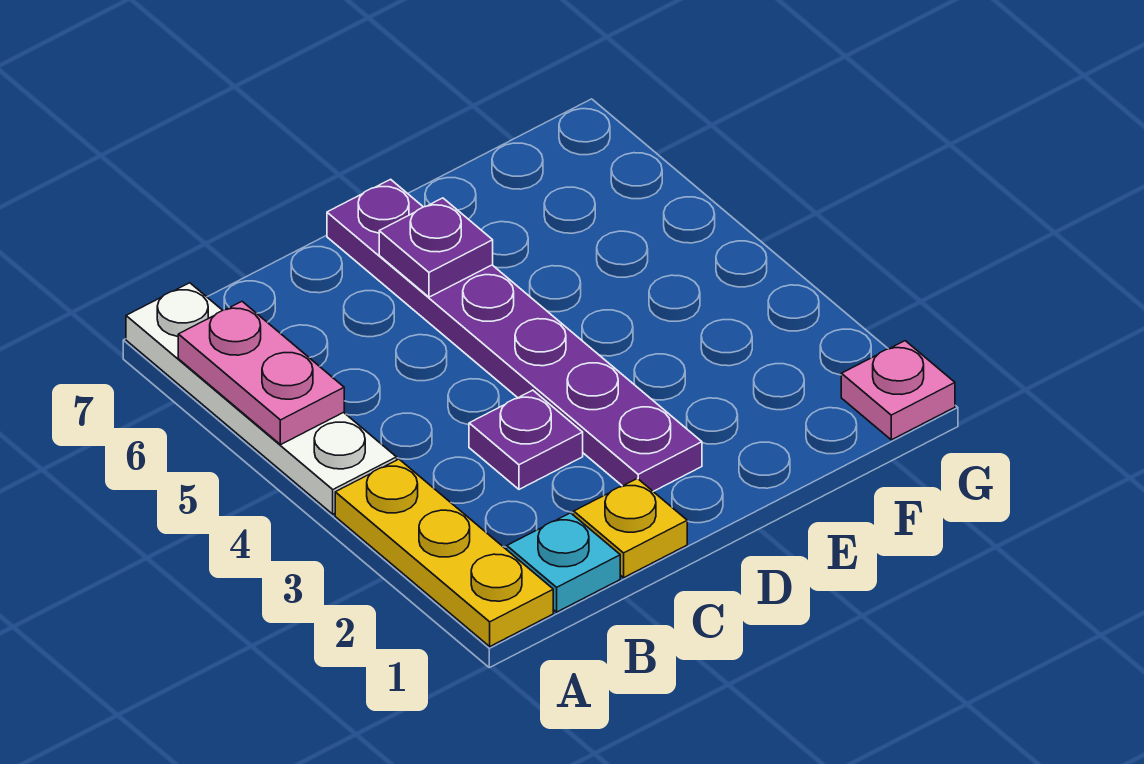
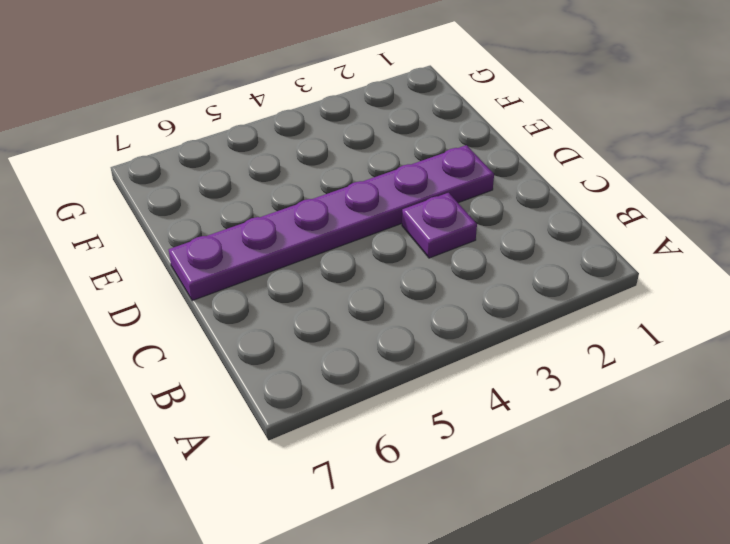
none -> yellow plate A1:A3 level 1
none -> white plate A4:A7 level 1

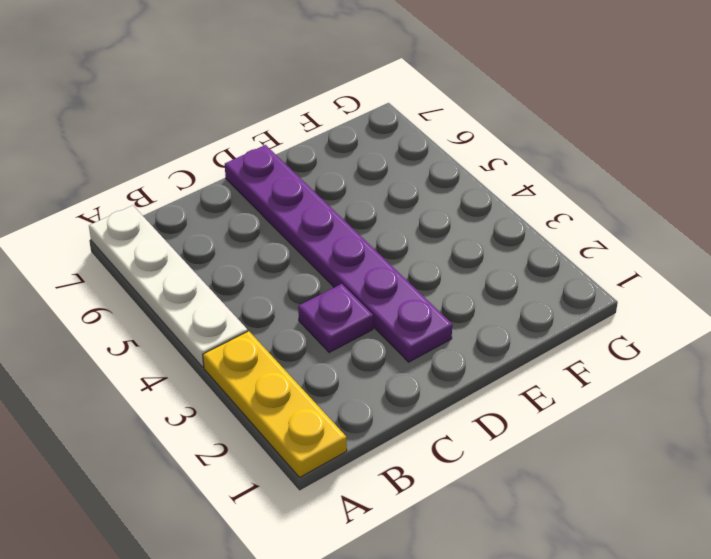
none -> cyan plate B1 level 1
none -> yellow plate C1 level 1

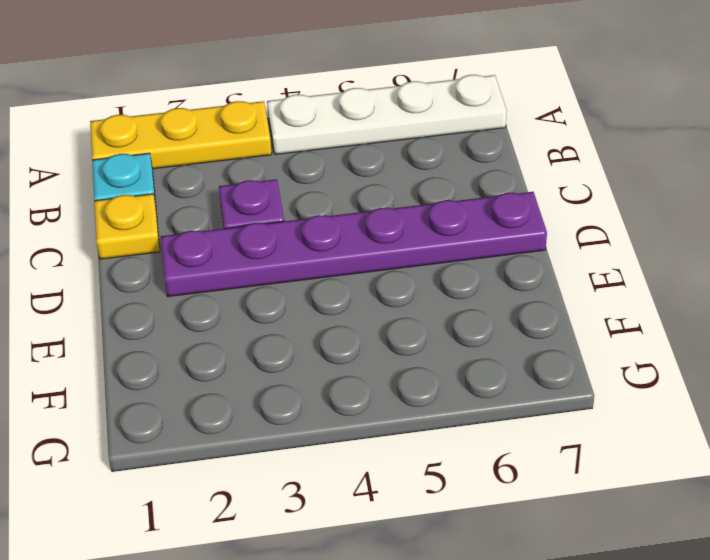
none -> pink plate G1 level 1
none -> pink plate A5:A6 level 2

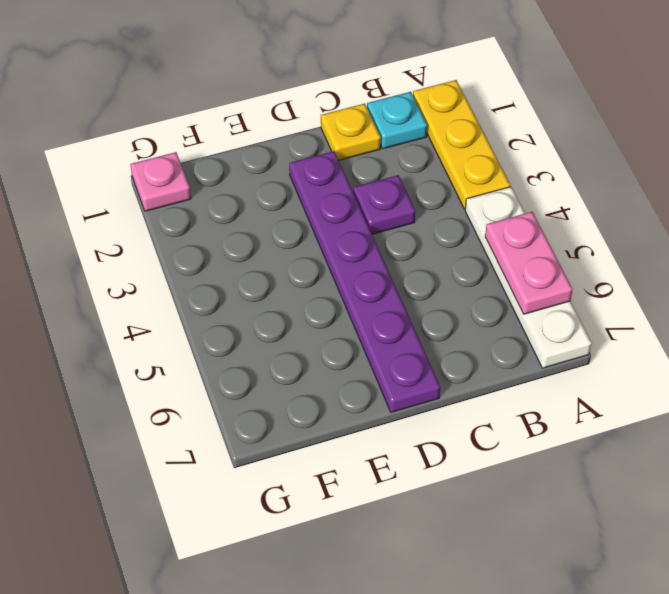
none -> purple plate D6 level 2

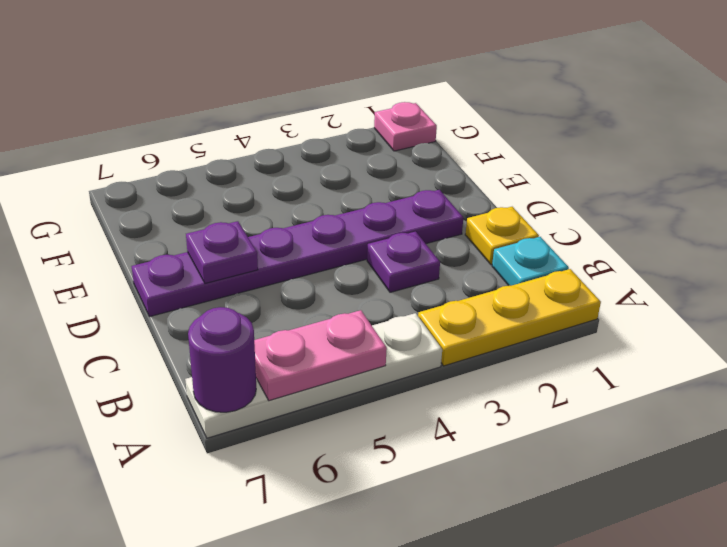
purple round brick A7 level 2 -> none

